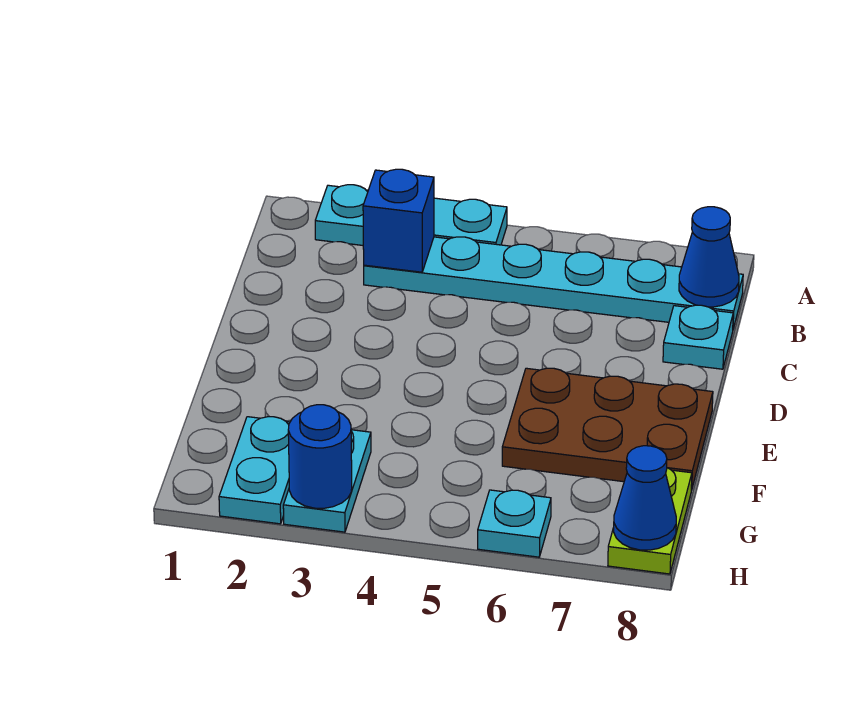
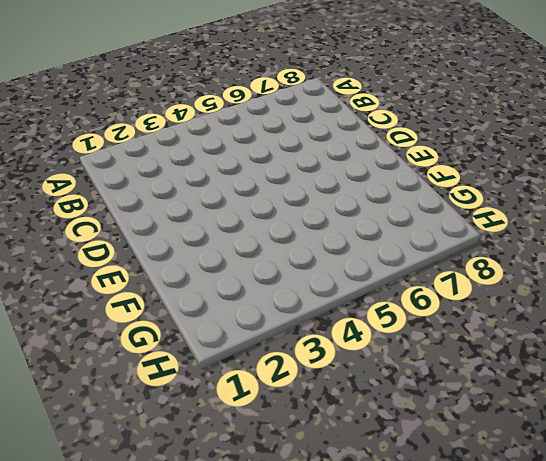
none -> cyan plate A2:A4 level 1
none -> cyan plate B3:B8 level 1
none -> cyan plate C8 level 1

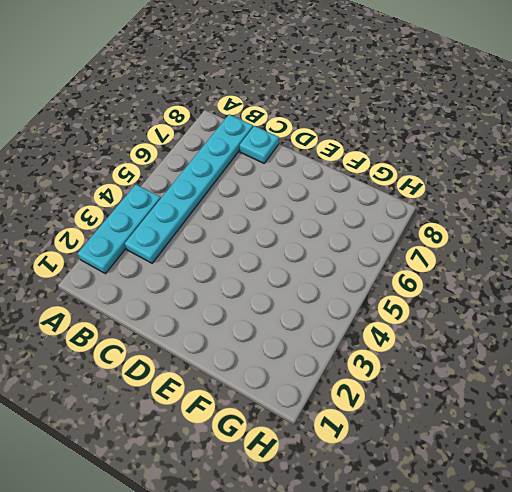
none -> brown plate E6:F8 level 1
none -> cyan plate G2:H2 level 1
none -> cyan plate G3:H3 level 1

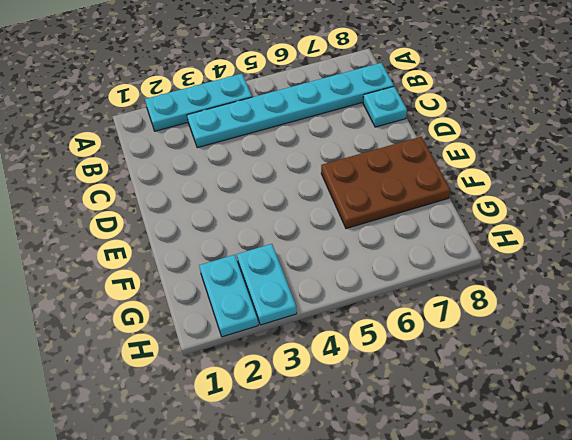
none -> lime plate G8:H8 level 1
none -> cyan plate H6 level 1
none -> blue brick B3 level 2

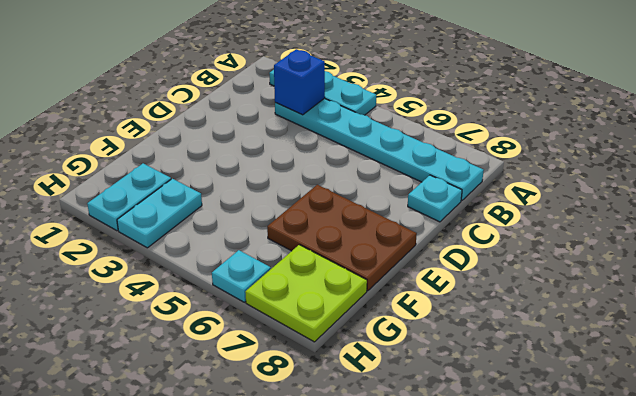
lime plate G7:H8 level 1 -> lime plate G8:H8 level 1
none -> blue cone B8 level 2
none -> blue round brick H3 level 2
none -> blue cone H8 level 2

